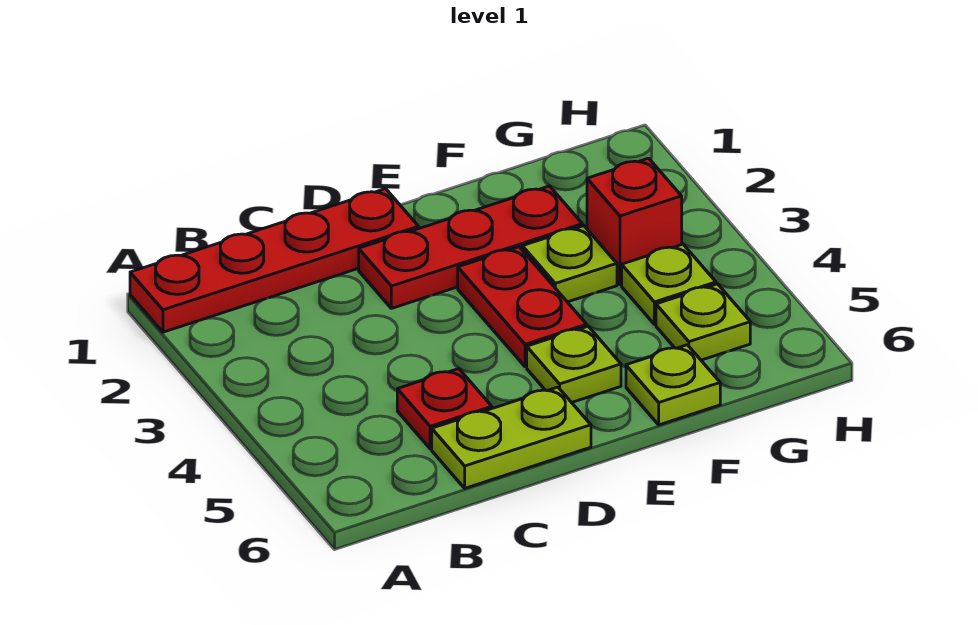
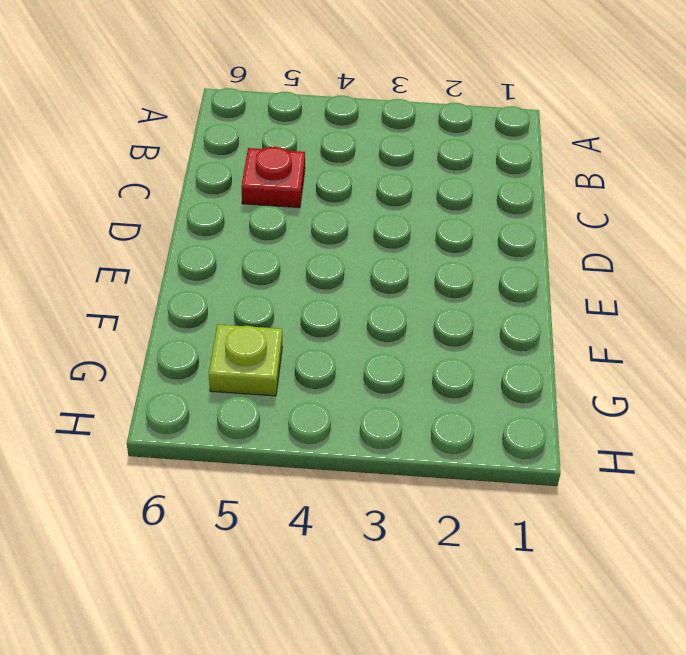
none -> red plate A1:D1 level 1
none -> lime plate C6:D6 level 1

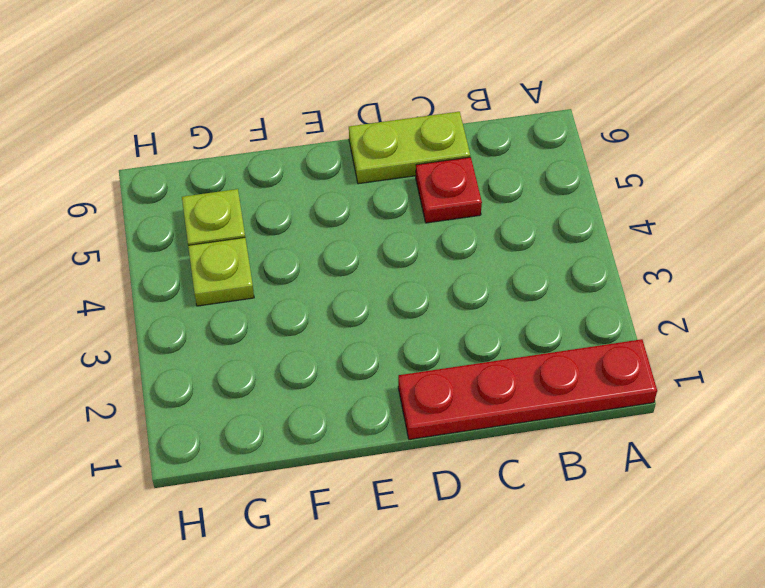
none -> red plate D2:F2 level 1
none -> red plate E3:E4 level 1

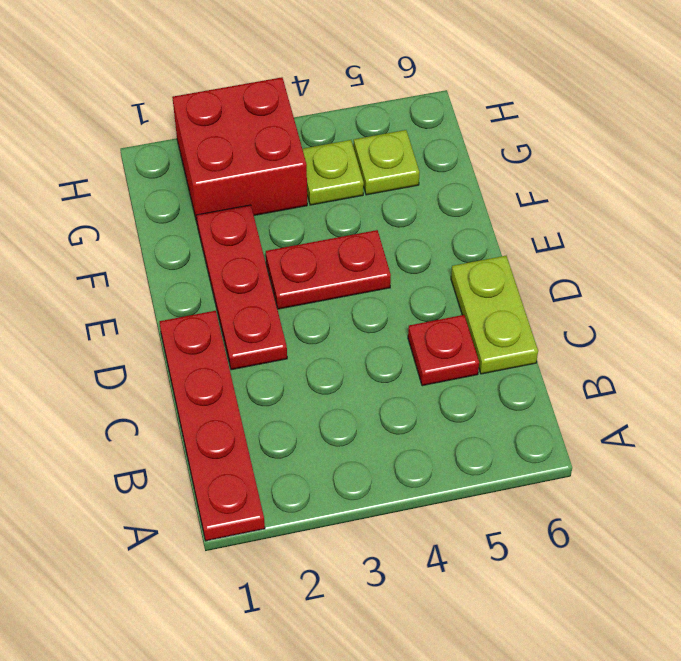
red brick G2:H3 level 1 -> red brick G3 level 1
none -> lime plate E5 level 1
none -> lime plate F3 level 1

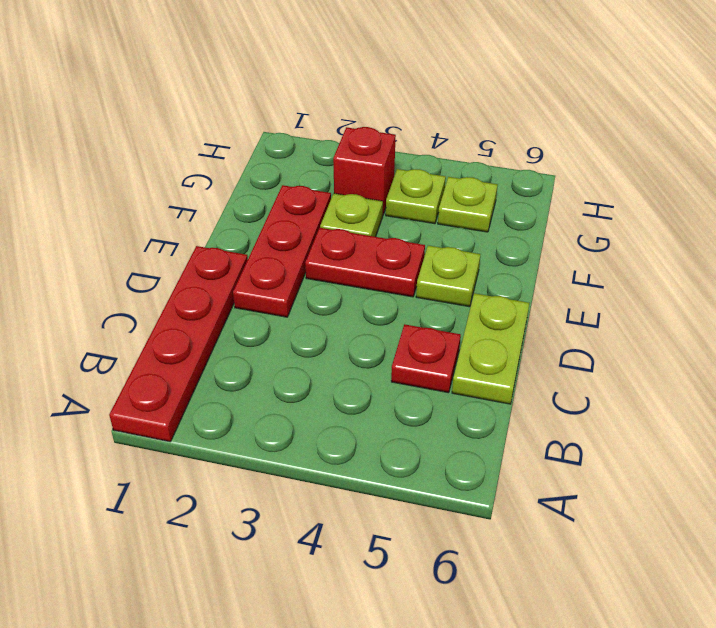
none -> lime plate F6 level 1

